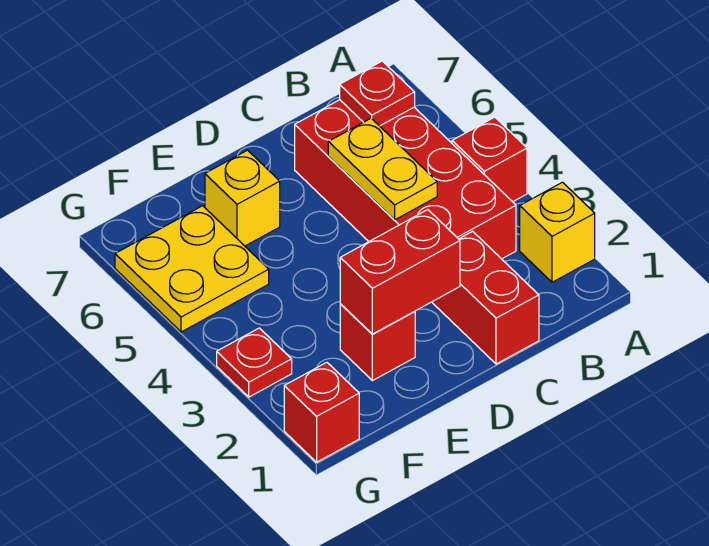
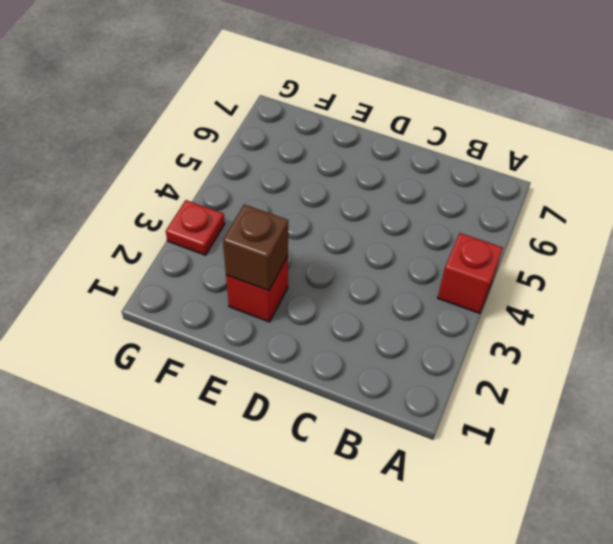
brown brick E2 level 2 -> red brick D2:E2 level 2
none -> yellow brick A2 level 1
none -> red brick B3:C6 level 1
none -> red brick C1:C2 level 1

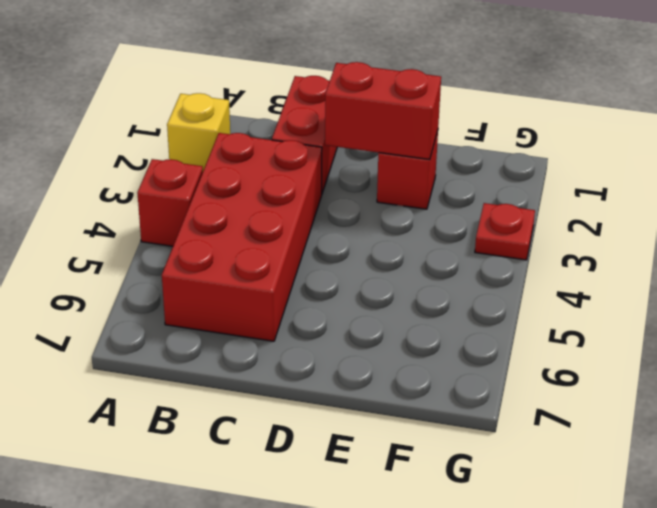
none -> yellow brick E6 level 1
none -> yellow plate F5:G6 level 1
none -> red brick G1 level 1

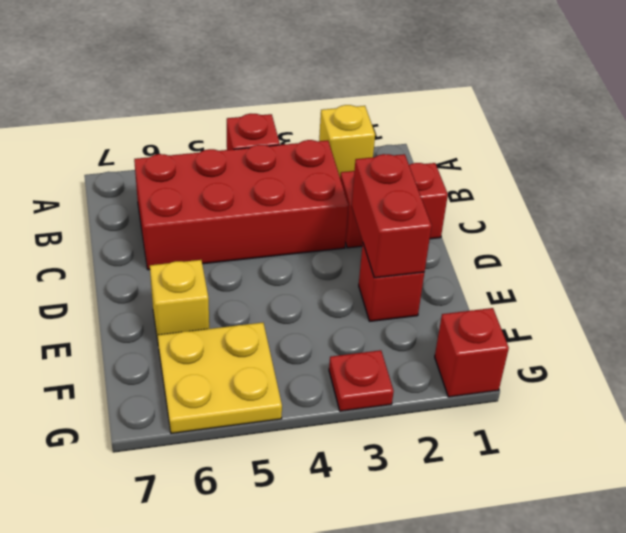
none -> red plate B6 level 2
none -> yellow plate C4:C5 level 2

